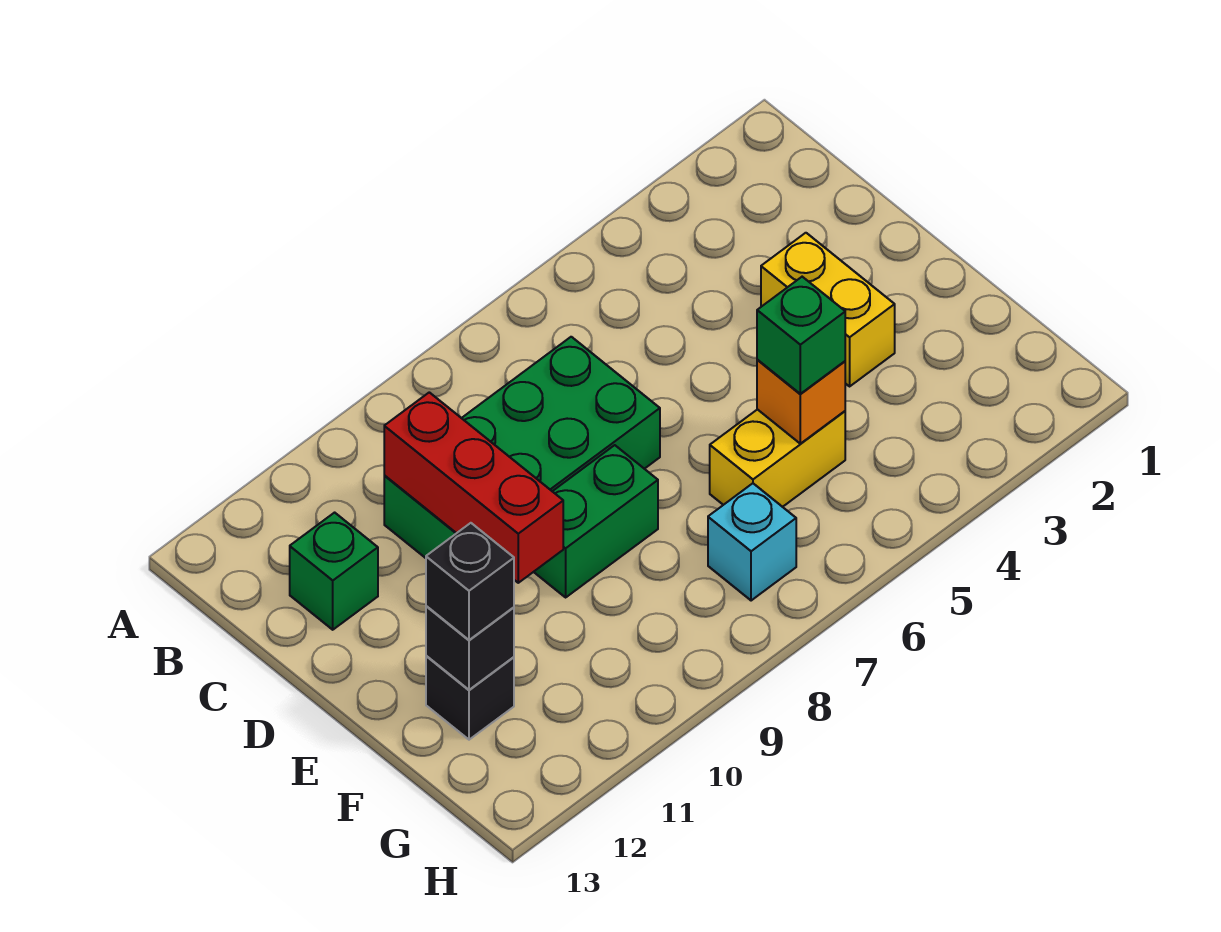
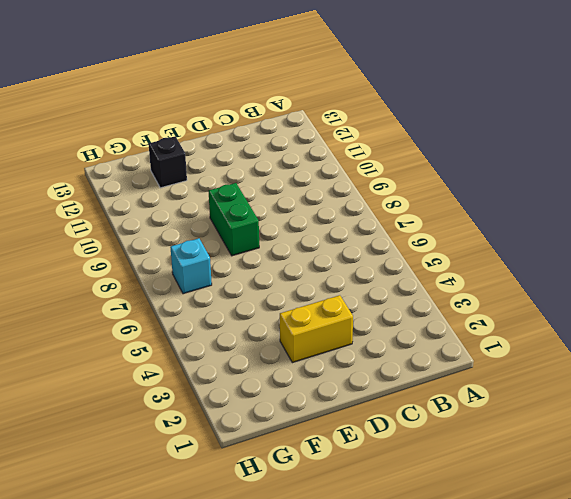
none -> green brick C7:D10 level 1
none -> green brick C12 level 1
none -> yellow brick F5:F6 level 1

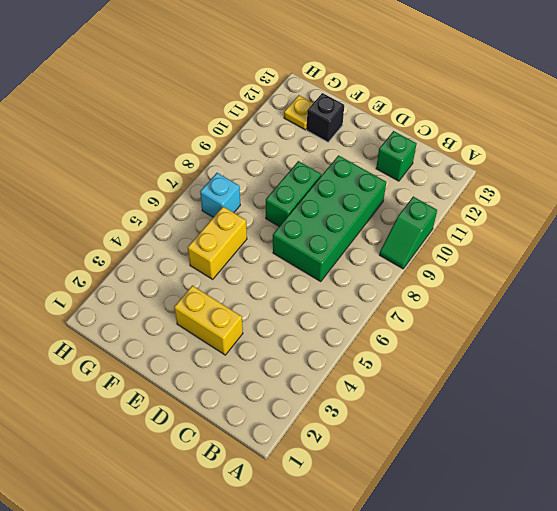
green slope A9:A10 level 1 top 10 -> none
yellow plate G12 level 1 -> none
none -> red brick C10:E10 level 2
none -> orange brick F5 level 2
none -> black brick F12 level 2

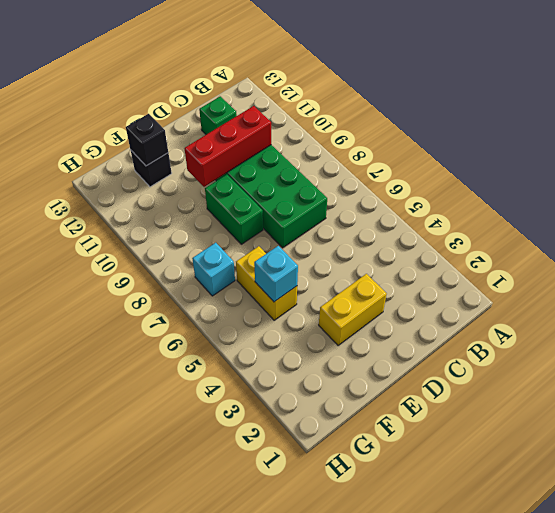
cyan brick F5 level 2 -> orange brick F5 level 2
none -> green brick F5 level 3
none -> black brick F12 level 3

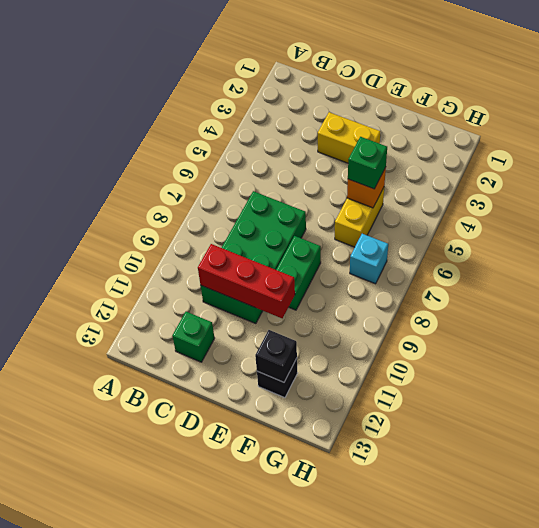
none -> black brick F12 level 3

